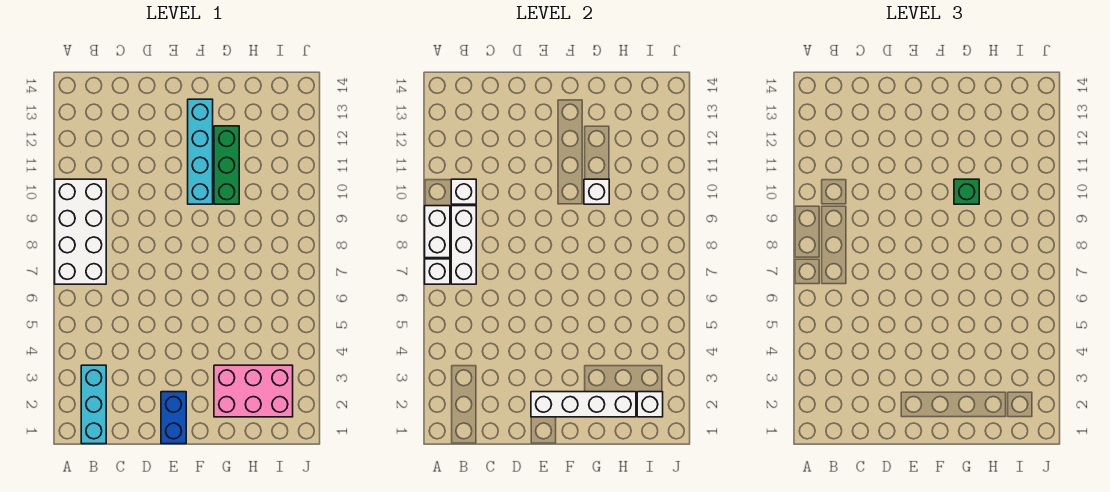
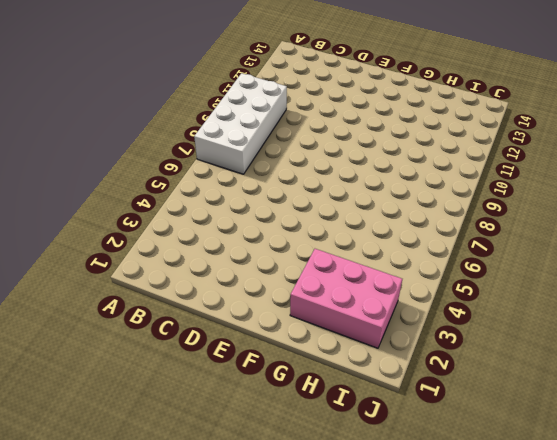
none -> cyan brick B1:B3 level 1
none -> blue brick E1:E2 level 1
none -> cyan brick F10:F13 level 1

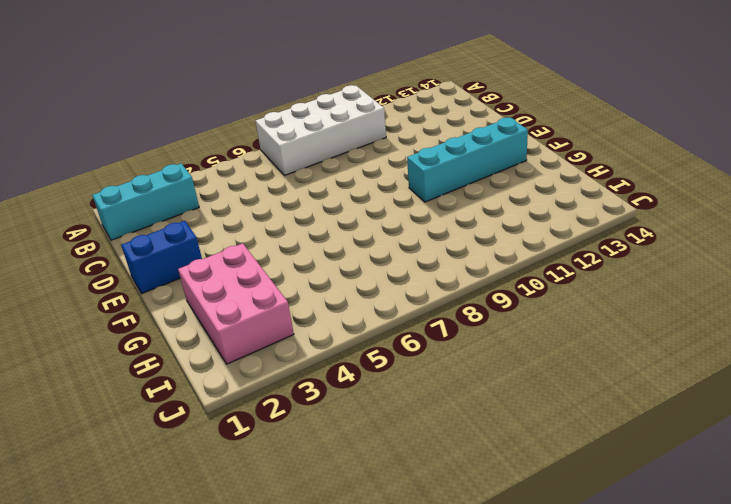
none -> green brick G10:G12 level 1
none -> white brick A7 level 2
none -> white brick A8:A9 level 2

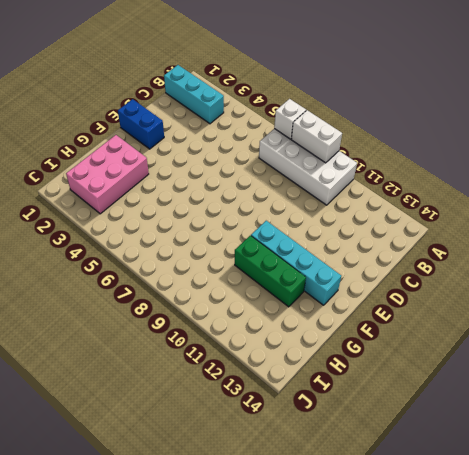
none -> white brick B7:B9 level 2
none -> white brick B10 level 2
none -> white brick E2:H2 level 2

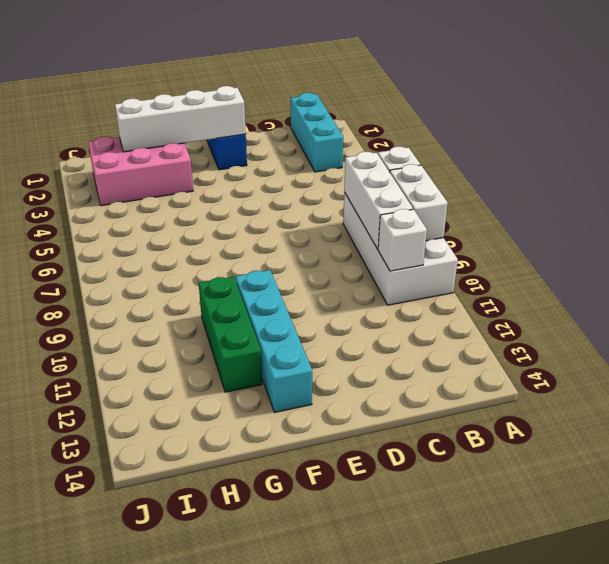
none -> white brick G10 level 2
none -> white brick I2 level 2
none -> green brick G10 level 3

